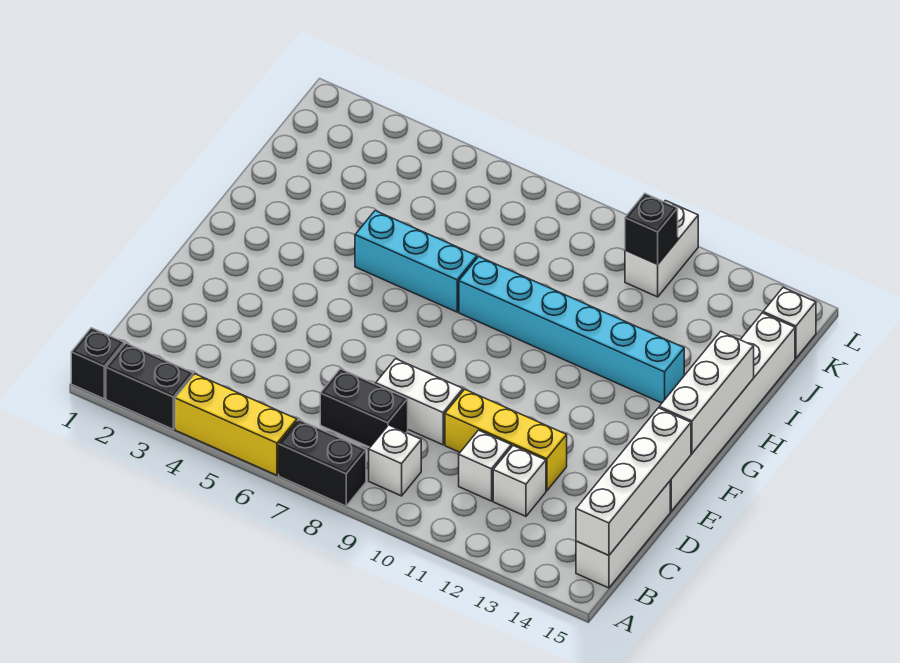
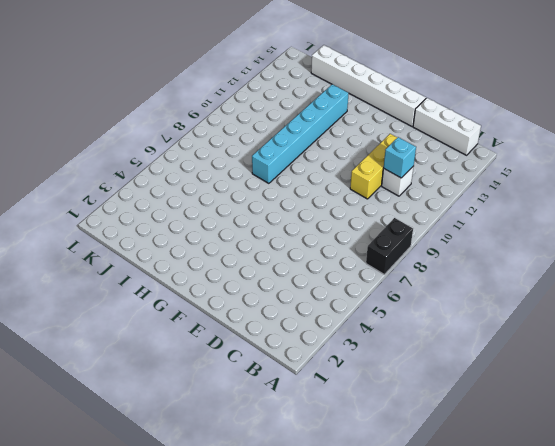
cyan brick C11 level 2 -> none
none -> black brick A1 level 1
none -> black brick A2:A3 level 1
none -> yellow brick A4:A6 level 1

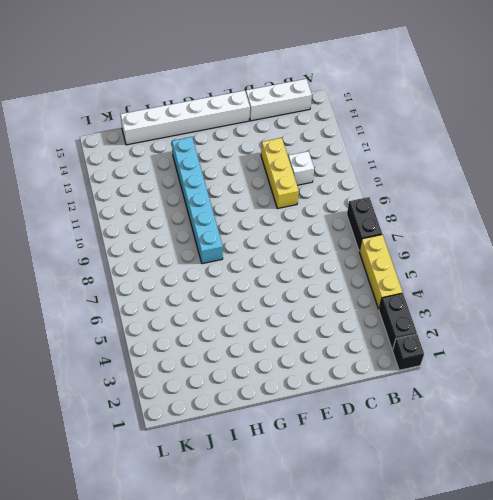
none -> white brick B9 level 1
none -> black brick C7:C8 level 1
none -> white brick C12 level 1

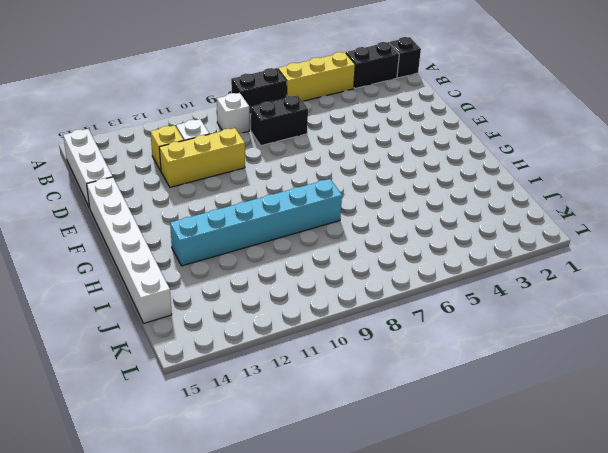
yellow brick C12 level 1 -> white brick C12 level 1
none -> white brick D8:D9 level 1
none -> cyan brick H5:H7 level 1
none -> white brick K11:L11 level 1

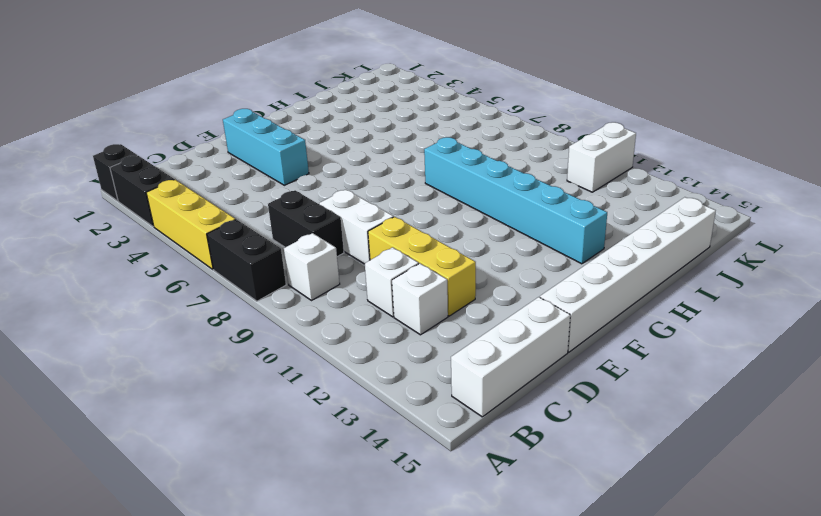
cyan brick E2:E4 level 1 -> cyan brick H5:H7 level 1
none -> white brick K15 level 1
none -> white brick B15:E15 level 2
none -> white brick F15:H15 level 2

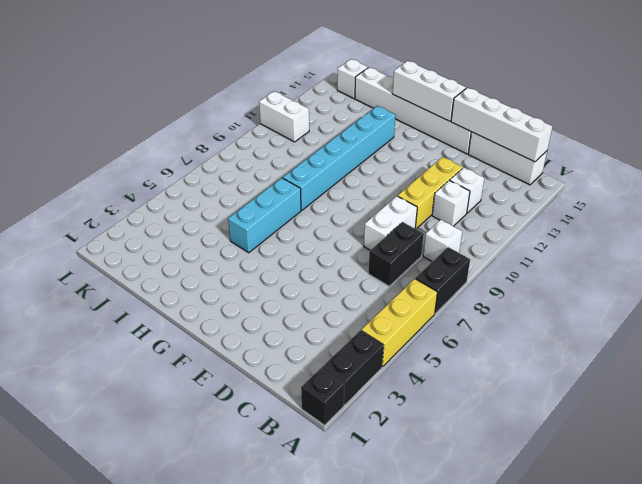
none -> black brick K11 level 2

